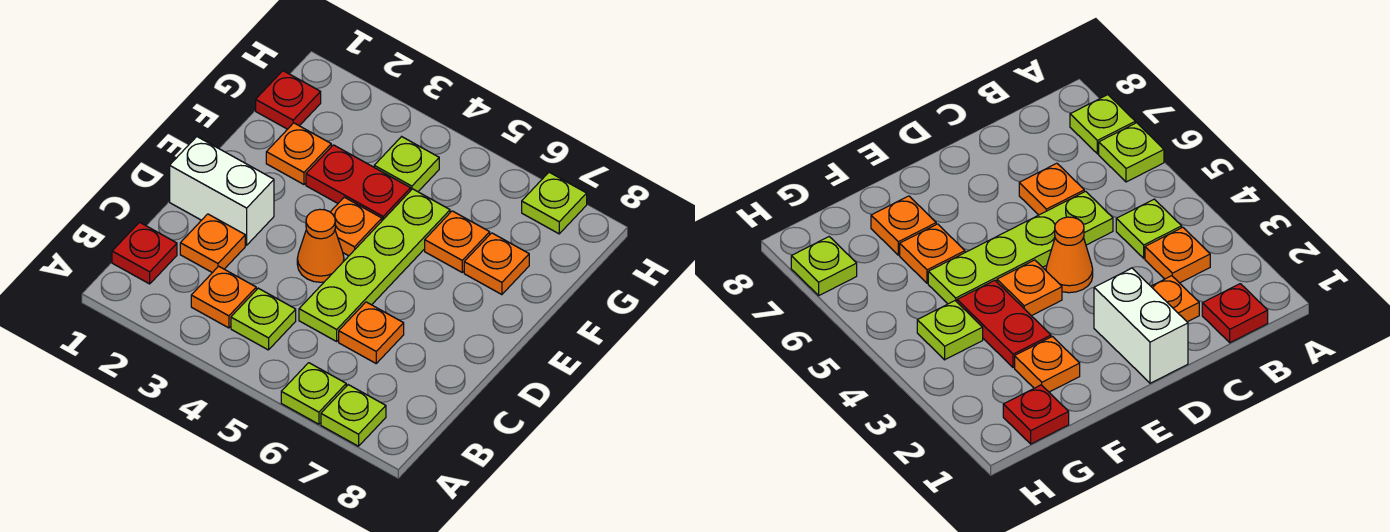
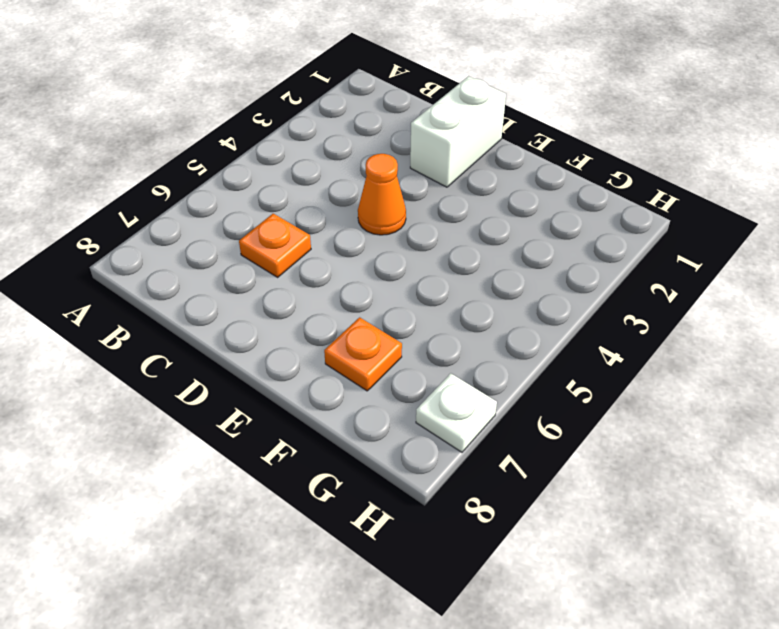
white plate H7 level 1 -> lime plate H7 level 1
none -> lime plate A6 level 1
none -> lime plate A7 level 1
none -> red plate B1 level 1

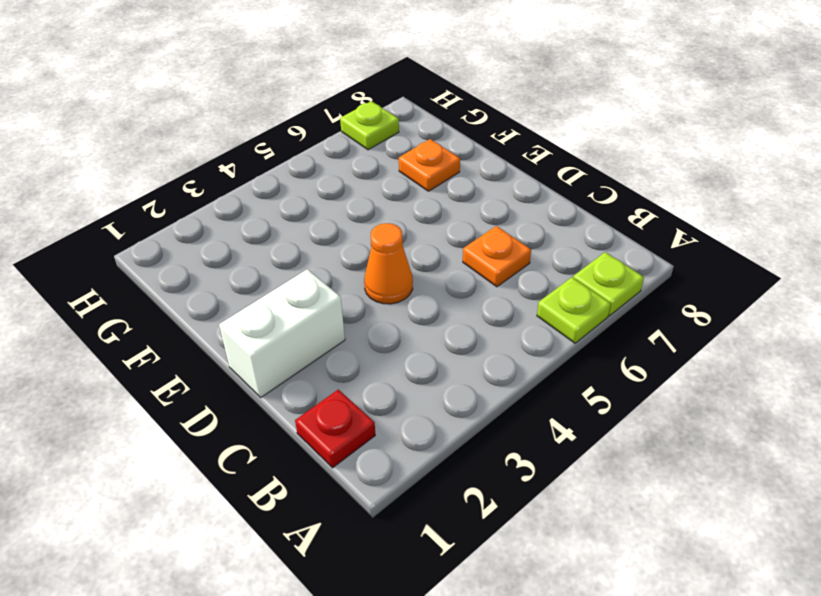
none -> orange plate B3 level 1
none -> lime plate B4 level 1
none -> orange plate C2 level 1

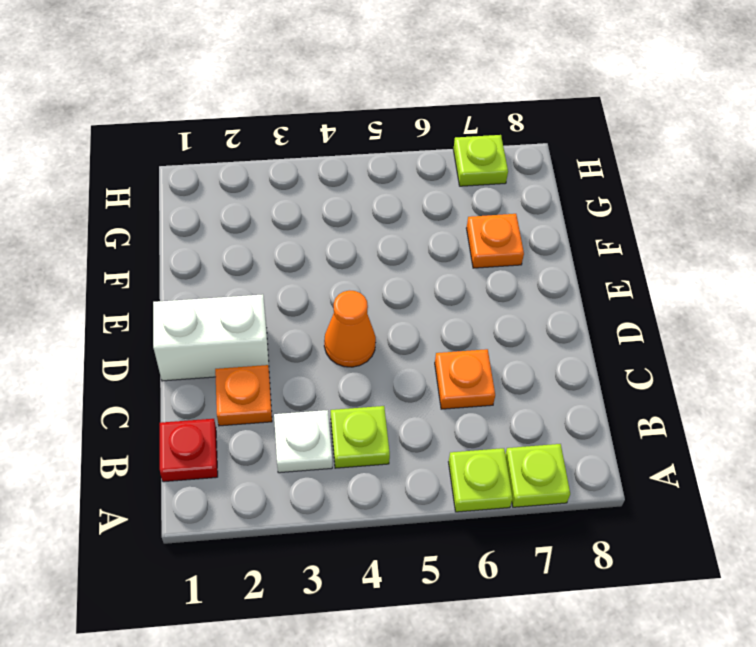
white plate B3 level 1 -> orange plate B3 level 1
none -> lime plate C5:F5 level 1
none -> orange plate E4 level 1
none -> orange plate F2 level 1

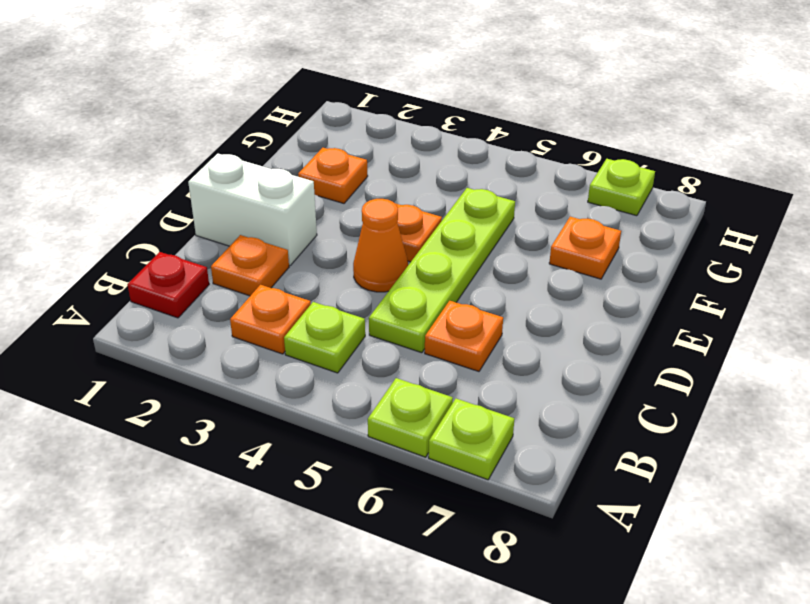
none -> red plate F3:F4 level 1
none -> orange plate F6 level 1
none -> red plate G1 level 1

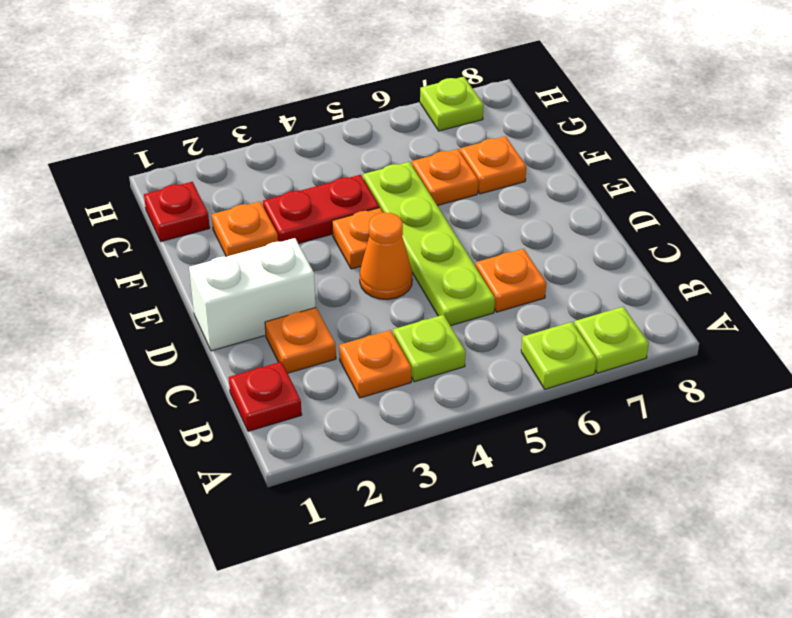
none -> lime plate G4 level 1

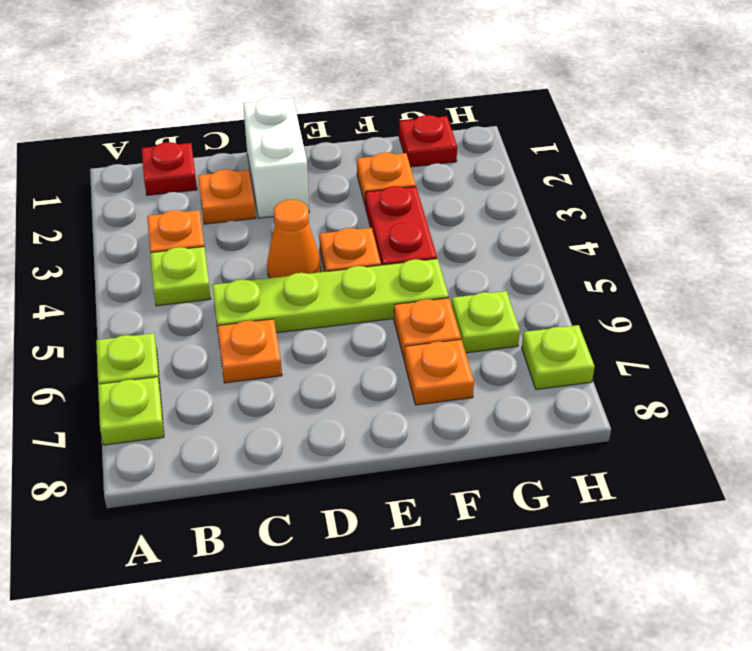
lime plate G6 level 1 -> lime plate G4 level 1

